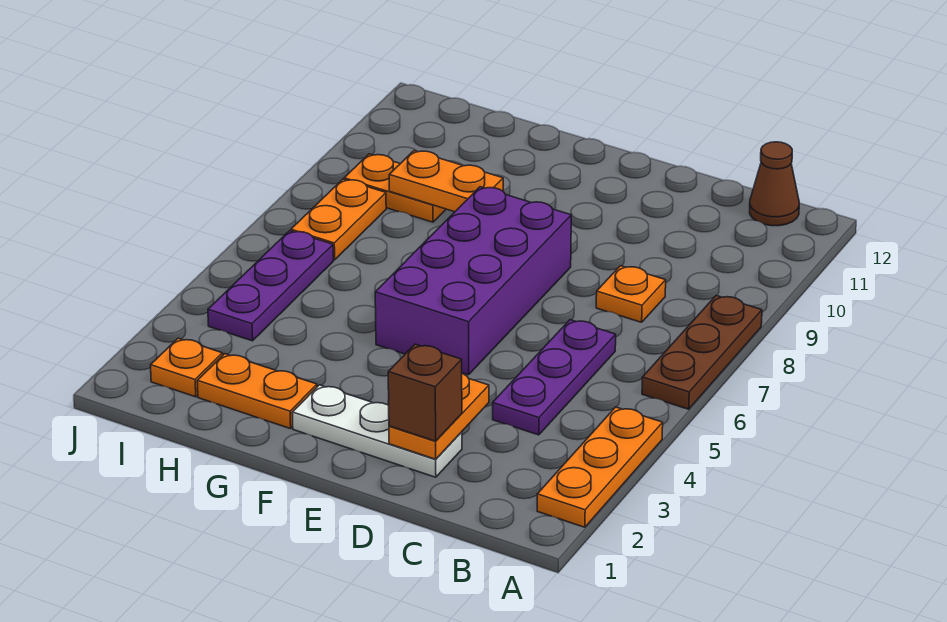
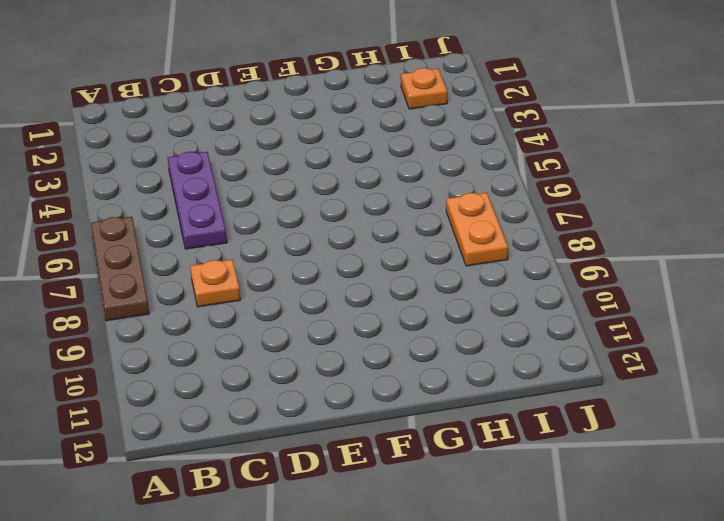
none -> orange plate A2:A4 level 1
none -> brown cone B12 level 1
none -> white plate D2:F2 level 1

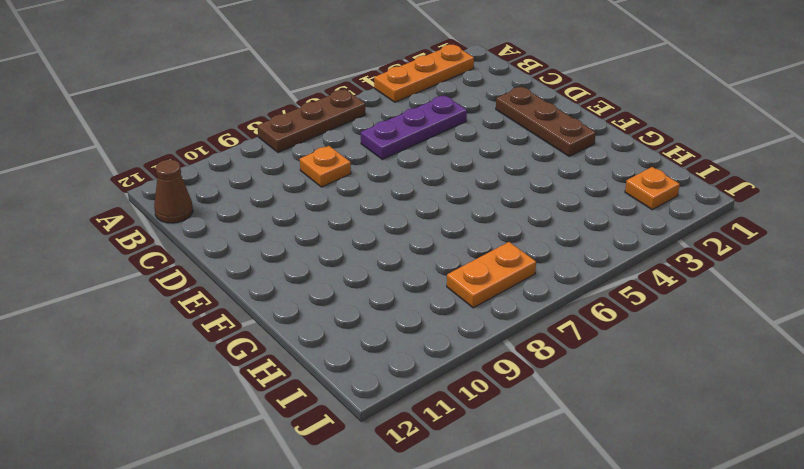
brown plate D2:F2 level 1 -> white plate D2:F2 level 1
none -> purple brick E5:F8 level 1
none -> orange plate G2:H2 level 1
none -> orange plate H9:I9 level 1

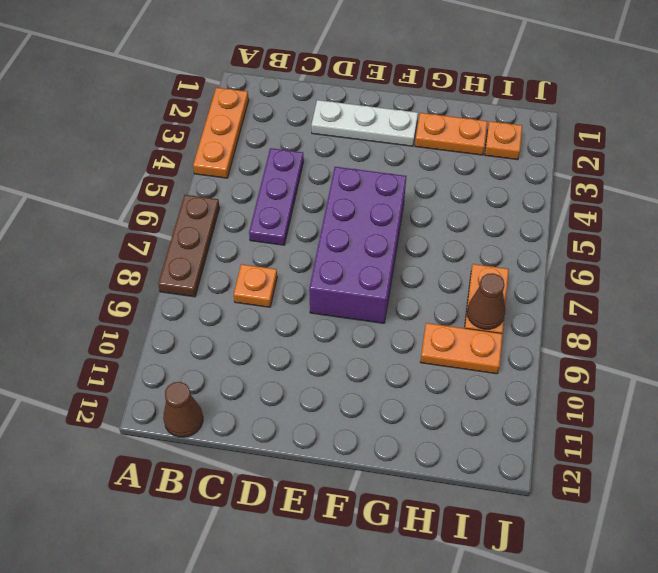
brown cone I8 level 2 -> none
none -> purple plate I4:I6 level 1
none -> orange plate D2:D3 level 2
none -> orange plate G9:H9 level 2

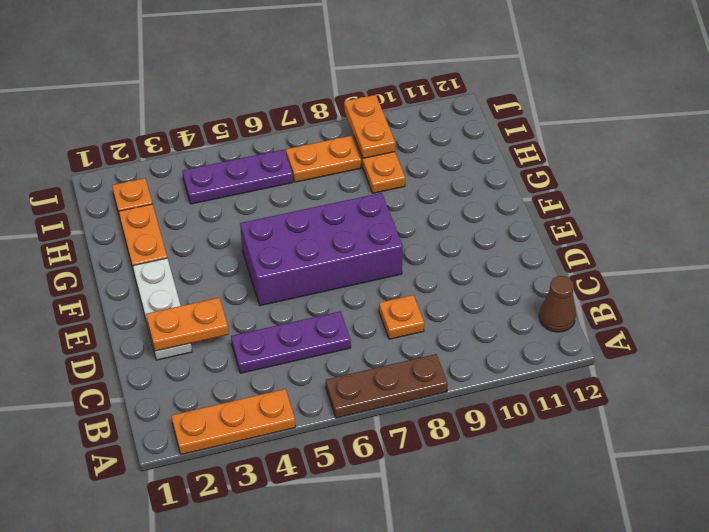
orange plate I9:J9 level 2 -> orange plate G9:H9 level 2
none -> brown brick D2 level 3

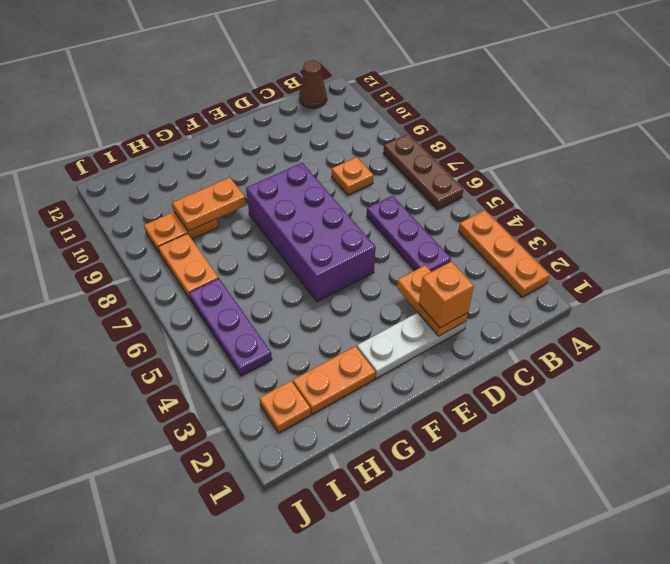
orange brick D2 level 3 -> brown brick D2 level 3

